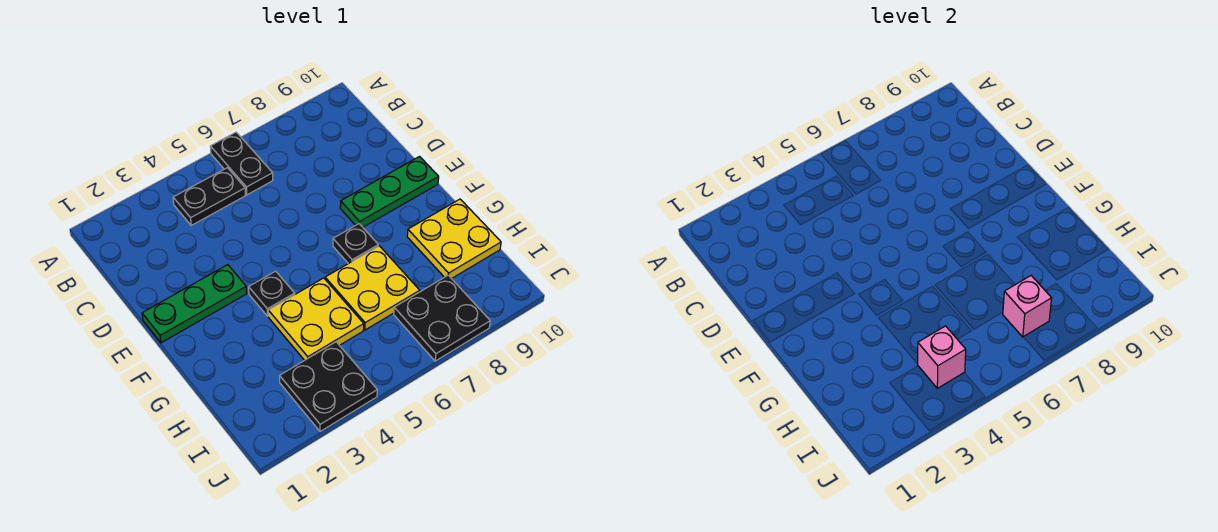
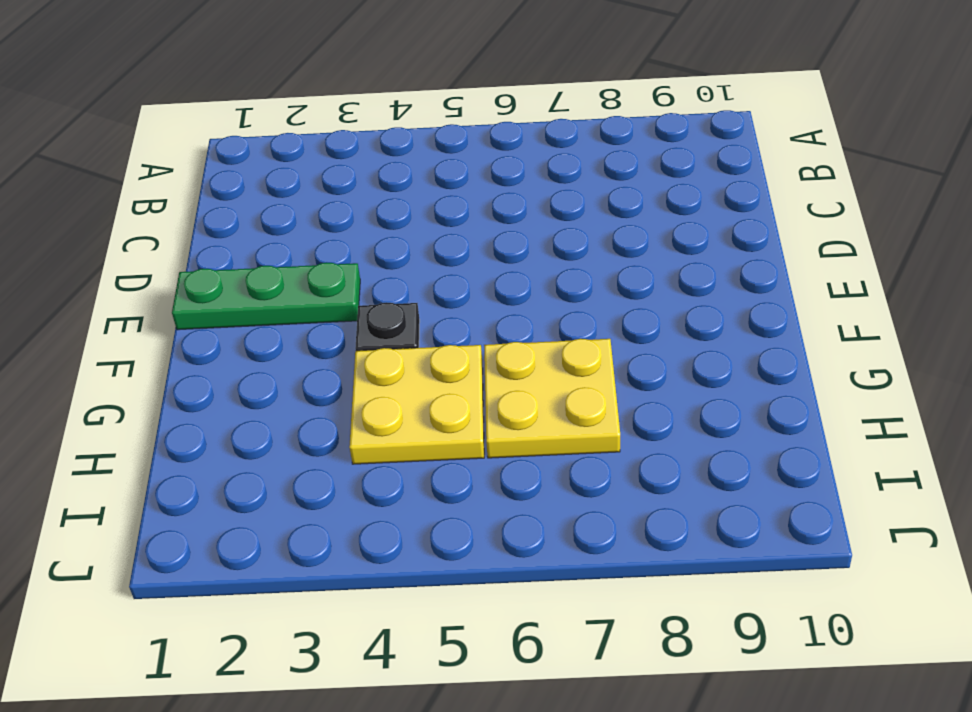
none -> black plate A6:B6 level 1
none -> black plate B4:B5 level 1
none -> green plate E8:E10 level 1

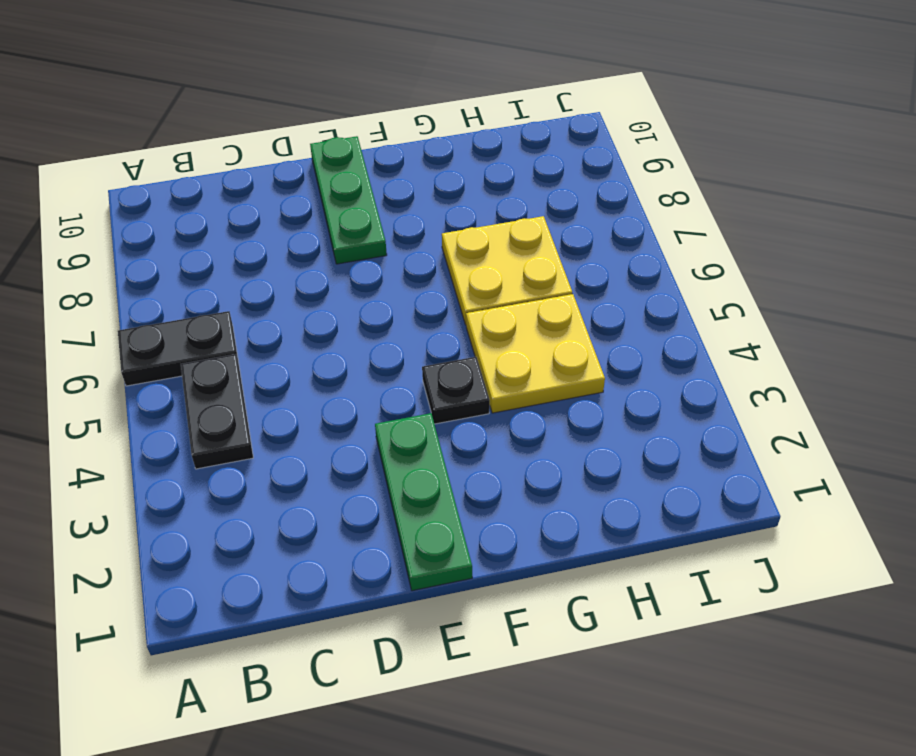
none -> black plate F7 level 1
none -> yellow plate G9:H10 level 1
none -> black plate I3:J4 level 1

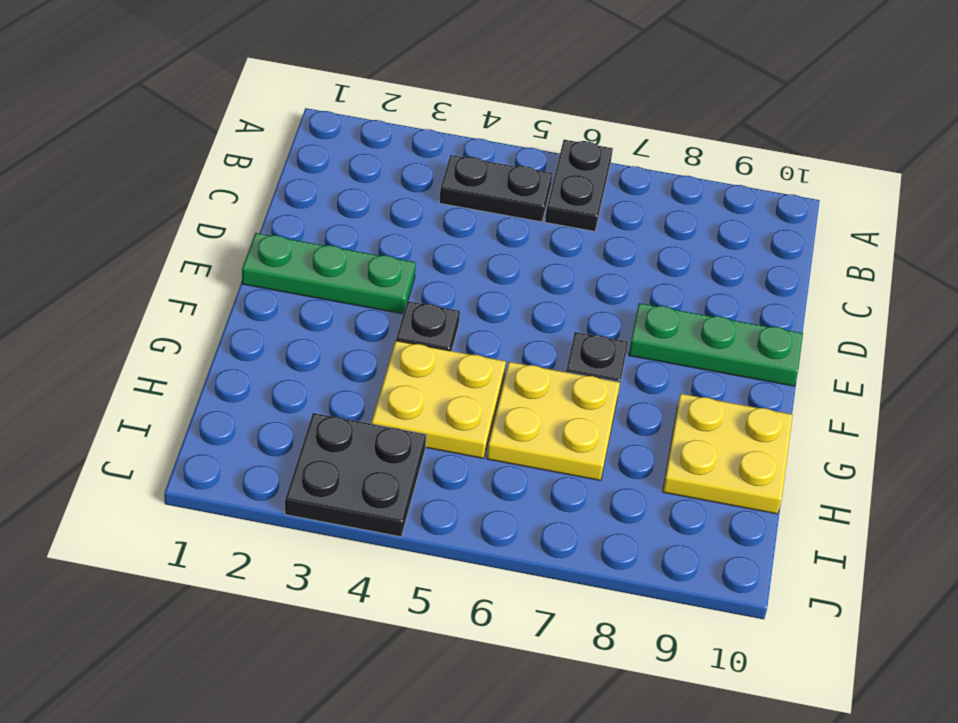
none -> black plate I7:J8 level 1
none -> pink brick I4 level 2
none -> pink brick I7 level 2

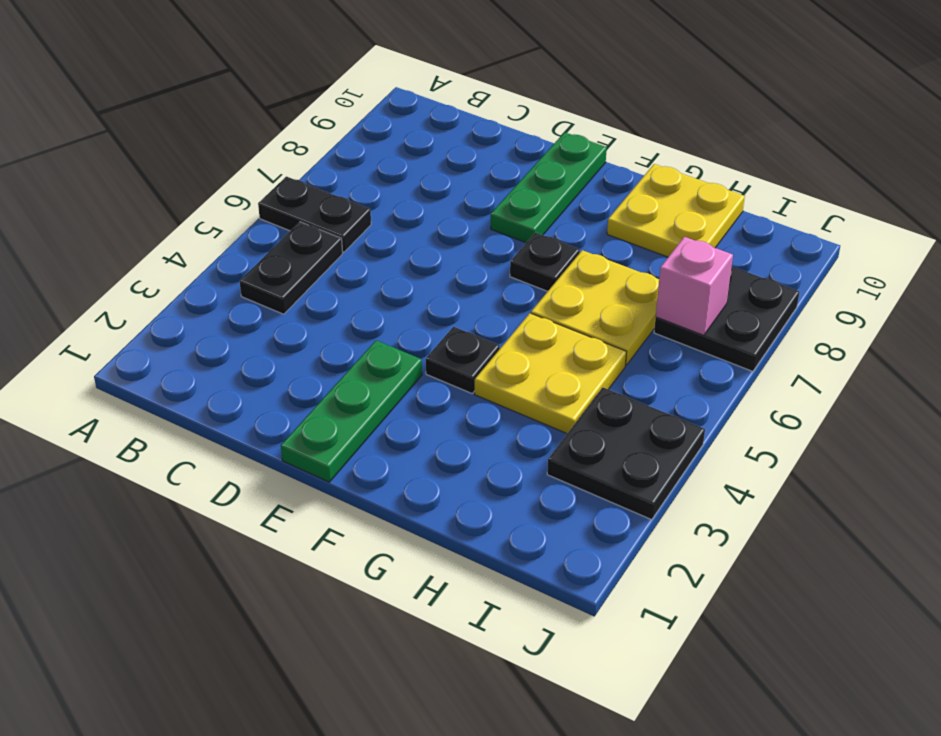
none -> pink brick I4 level 2

